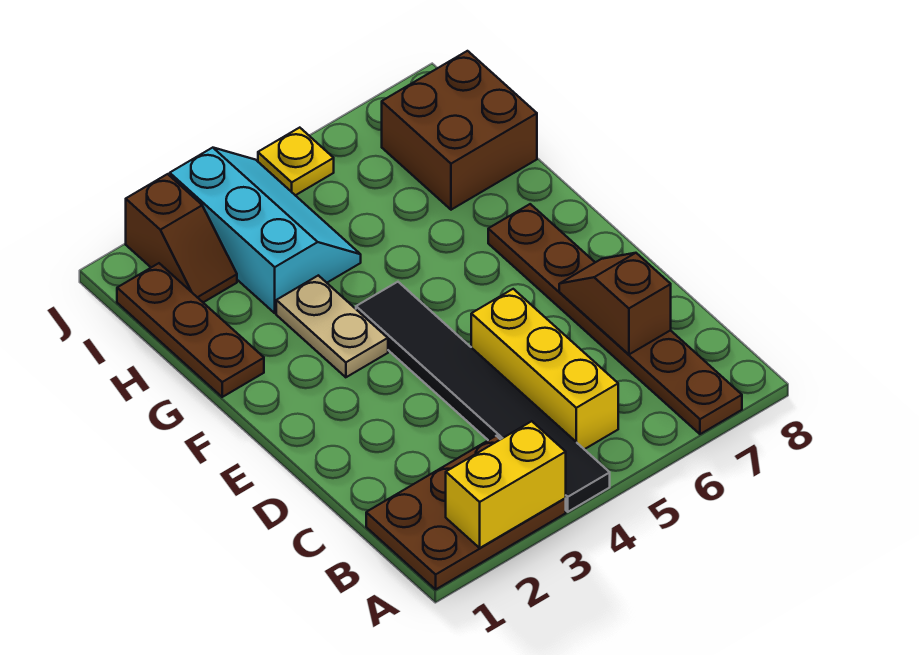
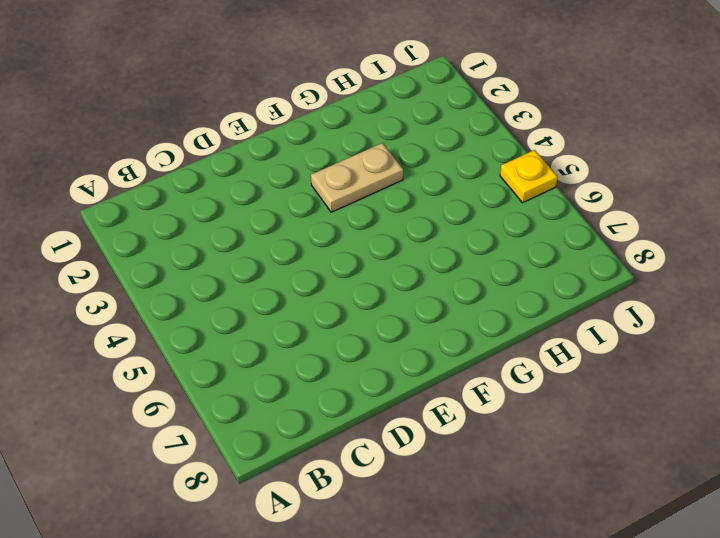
none -> brown plate A1:B3 level 1
none -> black tile A4:F4 level 1
none -> brown plate A7:F7 level 1

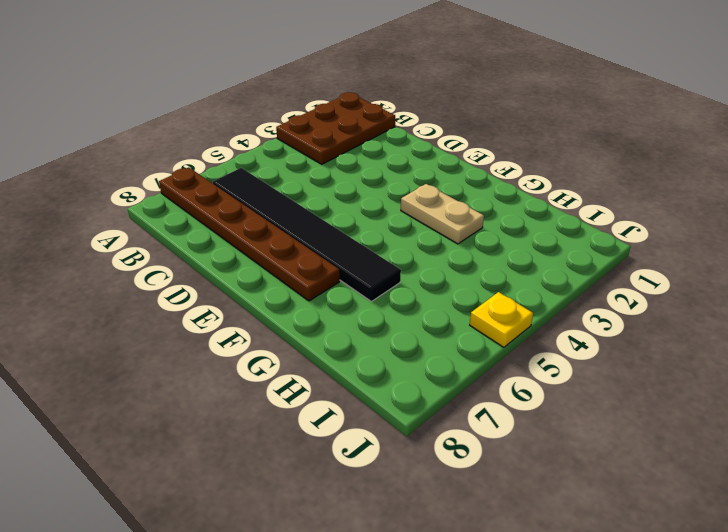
black tile B6:G6 level 1 -> black tile A4:F4 level 1
none -> yellow brick B5:D5 level 1
none -> brown plate G1:I1 level 1
none -> cyan slope H3:J4 level 1 top 3

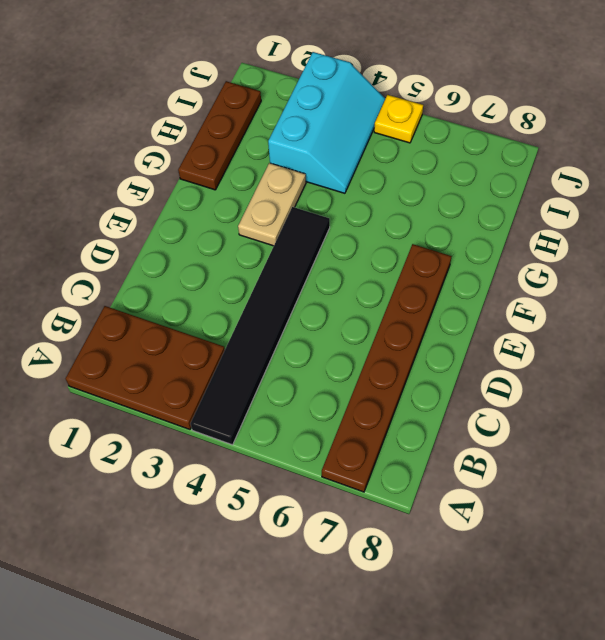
none -> yellow brick B5:D5 level 1
none -> brown brick H7:I8 level 1
none -> brown slope I2:J2 level 1 top J

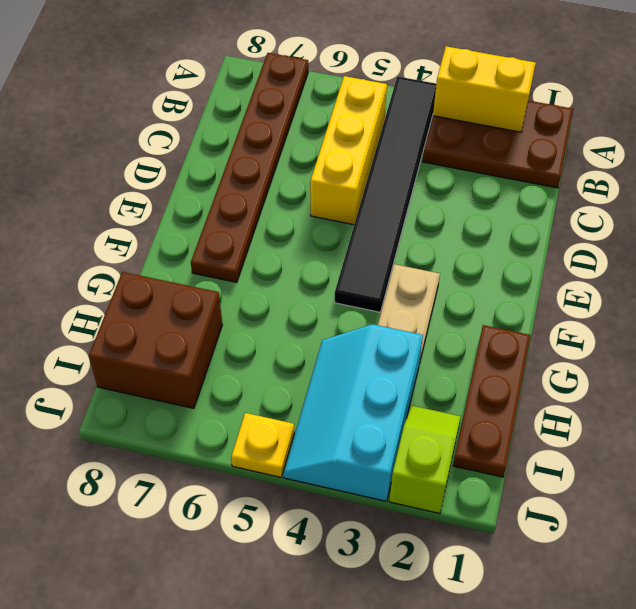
lime slope I2:J2 level 1 top J -> brown slope I2:J2 level 1 top J
none -> brown slope C7:D7 level 2 top C

